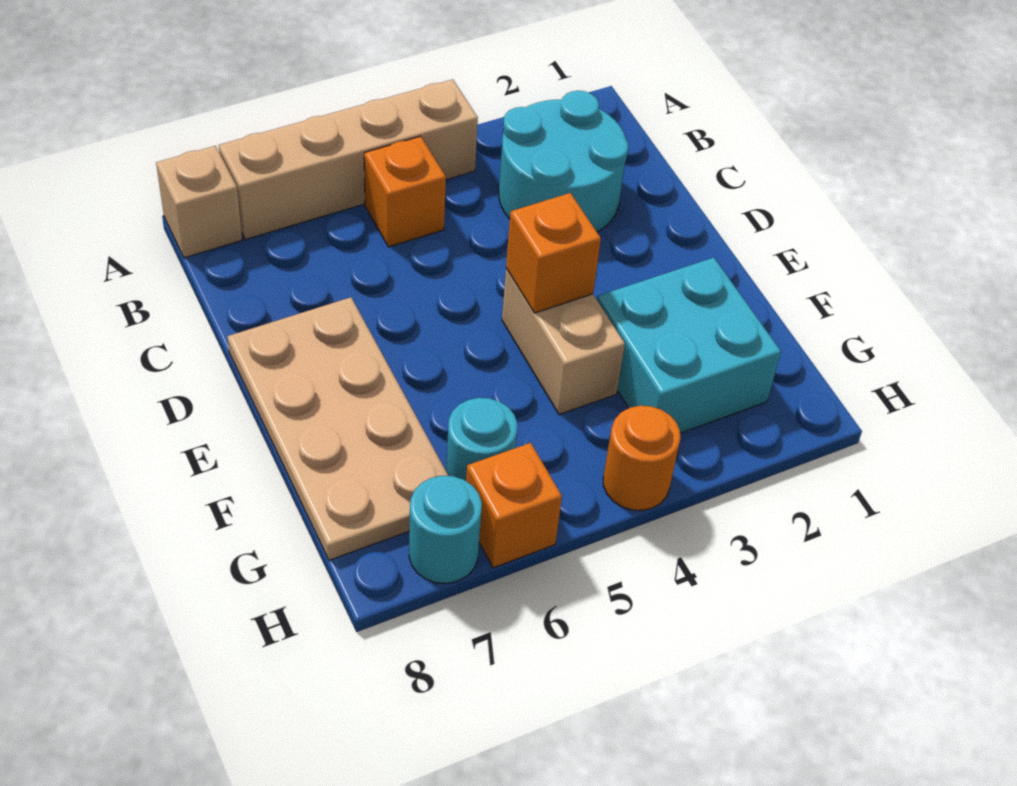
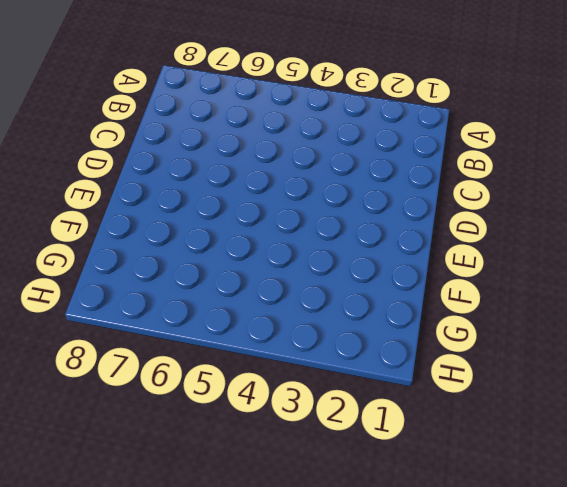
none -> tan brick A4:A7 level 1
none -> tan brick A8 level 1
none -> cyan round brick B2:C3 level 1

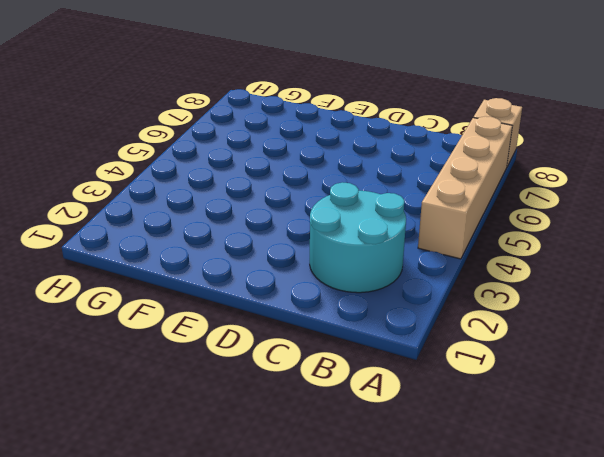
none -> orange brick B5 level 1
none -> tan plate D7:G8 level 1
none -> tan brick E4:F4 level 1

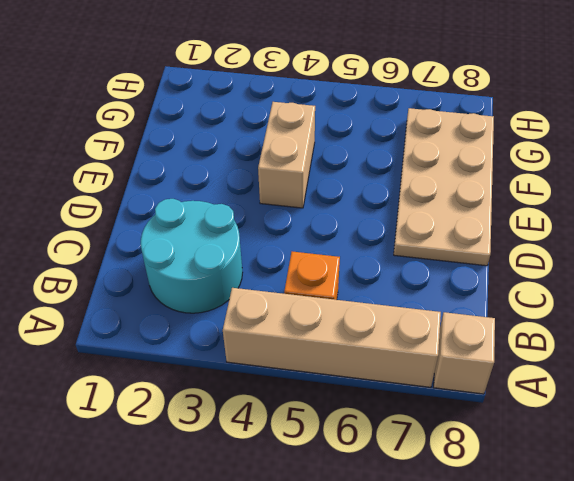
none -> cyan brick F2:G3 level 1
none -> cyan round brick G6 level 1
none -> orange round brick H4 level 1

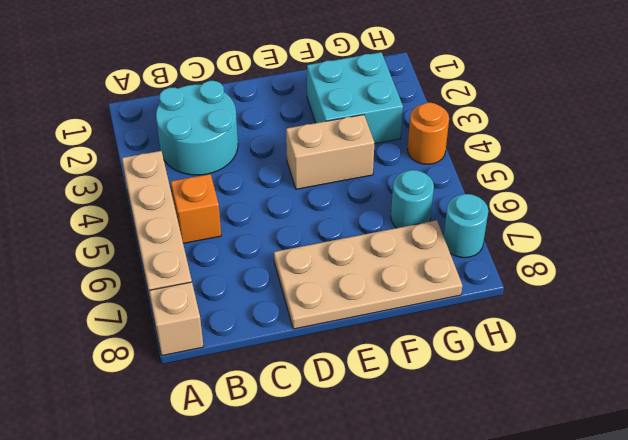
none -> orange brick H6 level 1
none -> orange brick E4 level 2

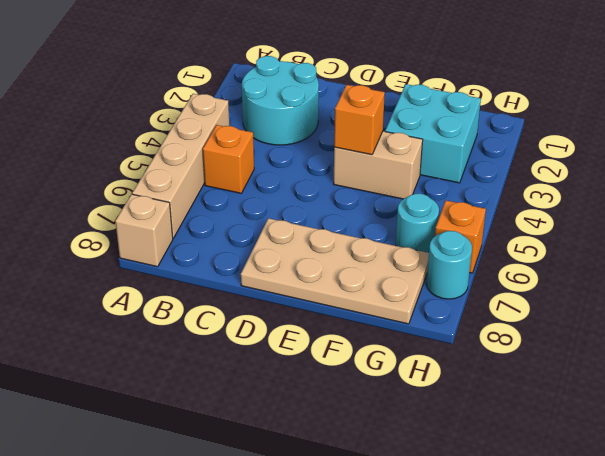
none -> orange round brick H4 level 1

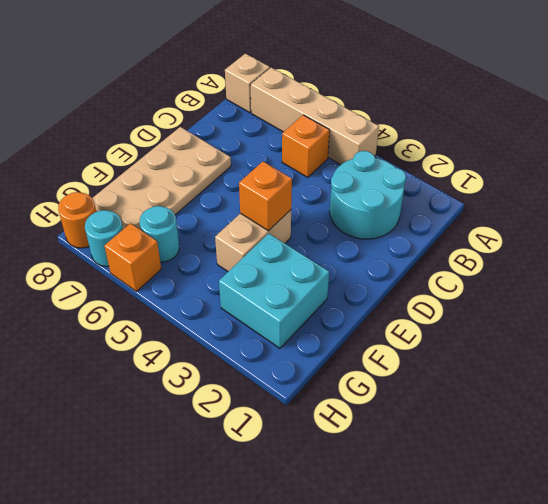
orange round brick H8 level 1 -> orange round brick H4 level 1

